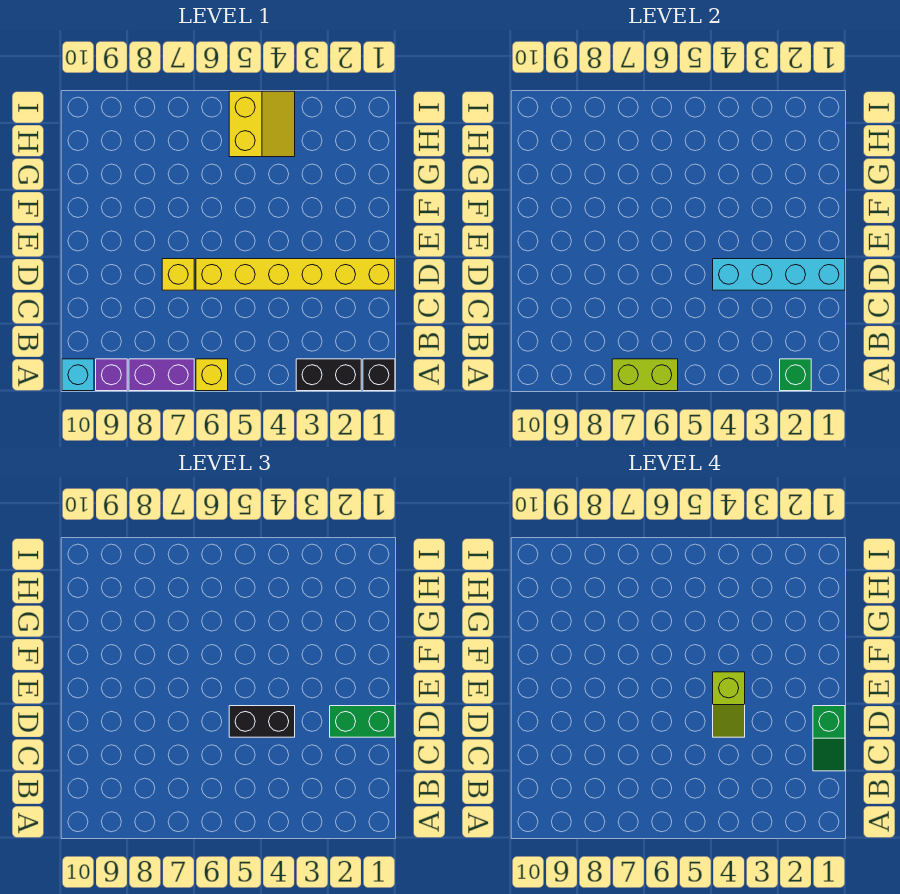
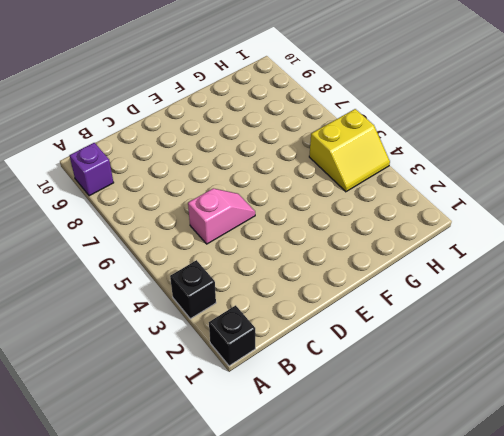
black brick A3 level 1 -> black brick A2:A3 level 1
pink slope C5:D5 level 1 top C -> yellow brick D1:D6 level 1
none -> yellow brick A6 level 1
none -> purple brick A7:A8 level 1
none -> cyan brick A10 level 1

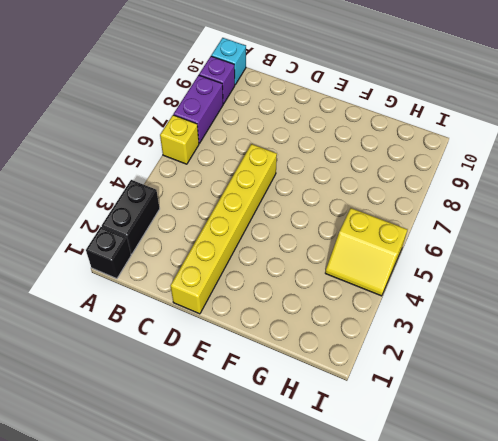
none -> yellow brick D7 level 1
none -> green brick A2 level 2
none -> lime brick A6:A7 level 2

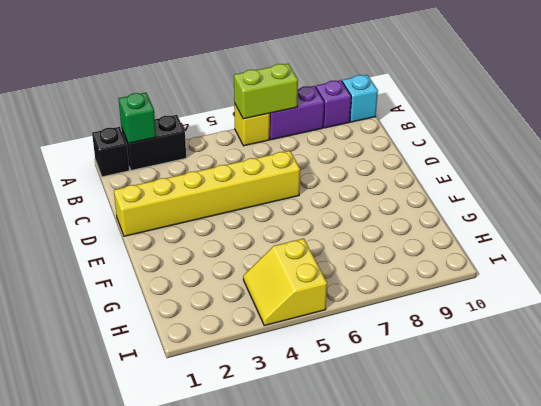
none -> yellow brick D7 level 1
none -> cyan brick D1:D4 level 2
none -> green brick D1:D2 level 3

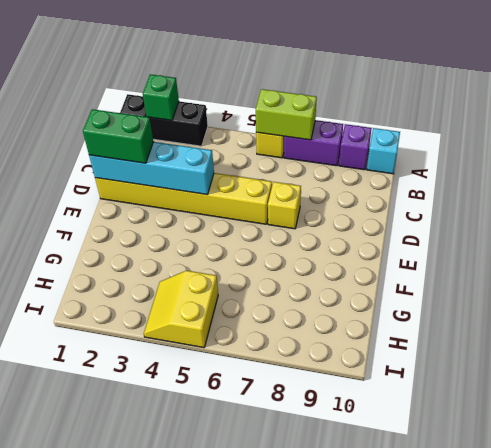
none -> black brick D4:D5 level 3
none -> green slope C1:D1 level 4 top D
none -> lime slope D4:E4 level 4 top E

